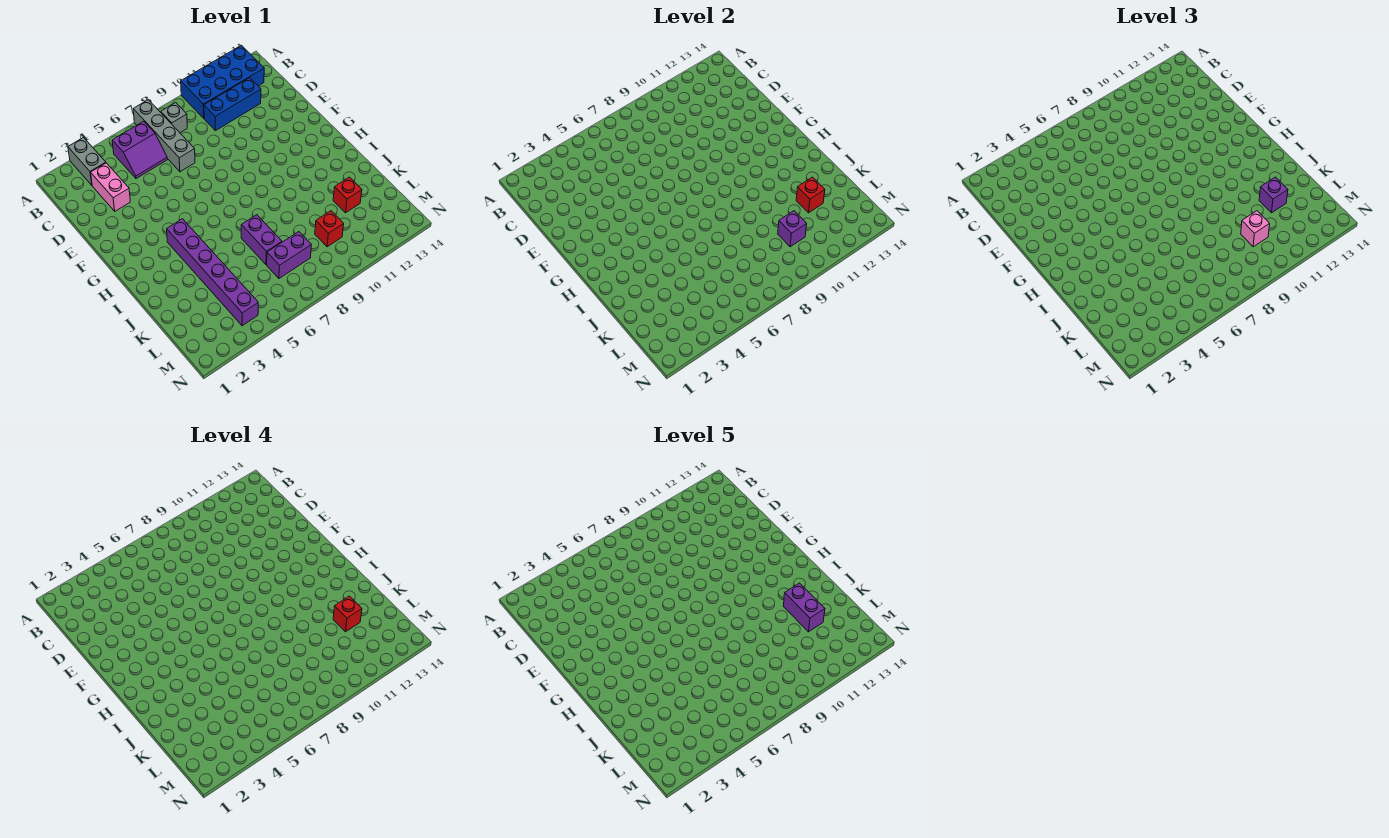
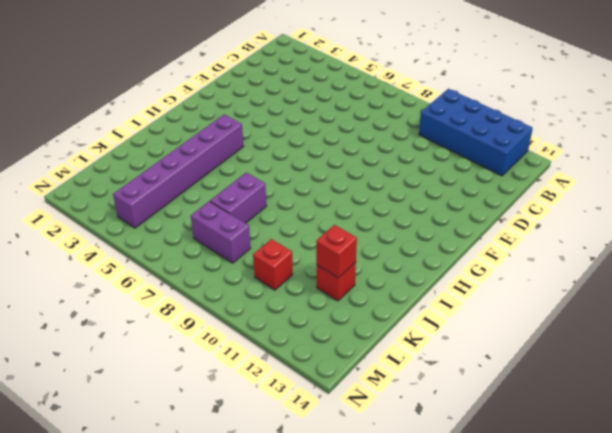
none -> grey brick A3:B3 level 1
none -> grey brick A7:D7 level 1
none -> purple slope B5:C6 level 1 top B

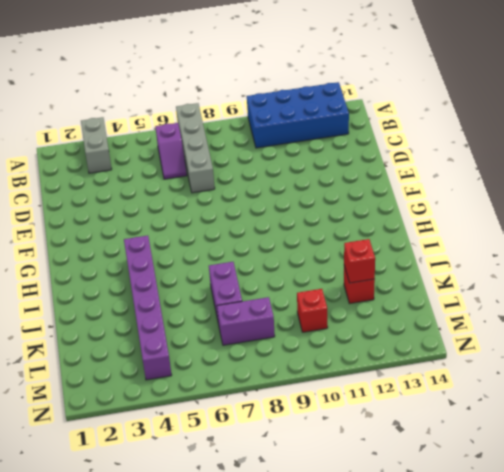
purple slope B6:C6 level 1 top B -> purple slope B5:C6 level 1 top B
none -> grey brick B8 level 1
none -> pink brick C3:D3 level 1
none -> blue brick C10:C12 level 1

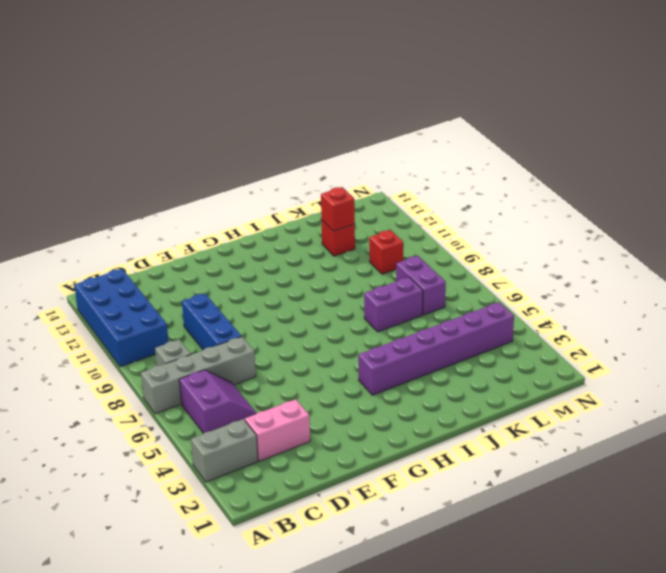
blue brick D8:D10 level 1 -> blue brick C10:C12 level 1
none -> purple brick L10 level 2
none -> purple brick K12 level 3
none -> pink brick L10 level 3

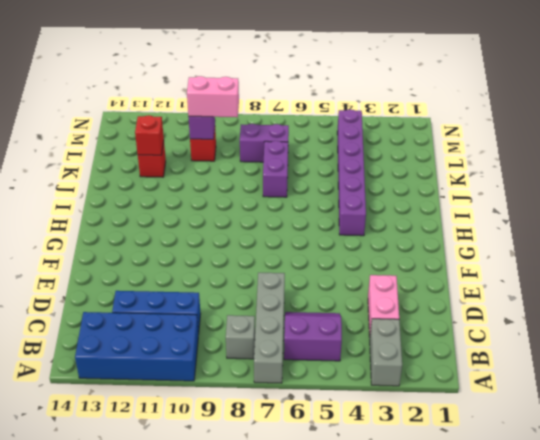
pink brick L9:L10 level 3 -> pink brick L10 level 3
none -> purple brick K12 level 3
none -> red brick K12 level 4
none -> purple brick J12:K12 level 5

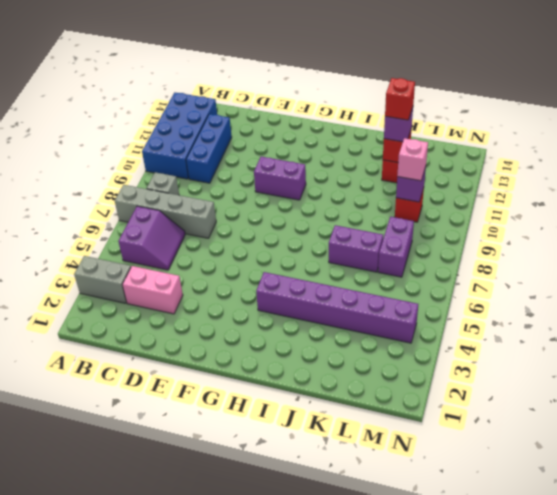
purple brick F10:G10 level 1 -> purple brick J12:K12 level 5

